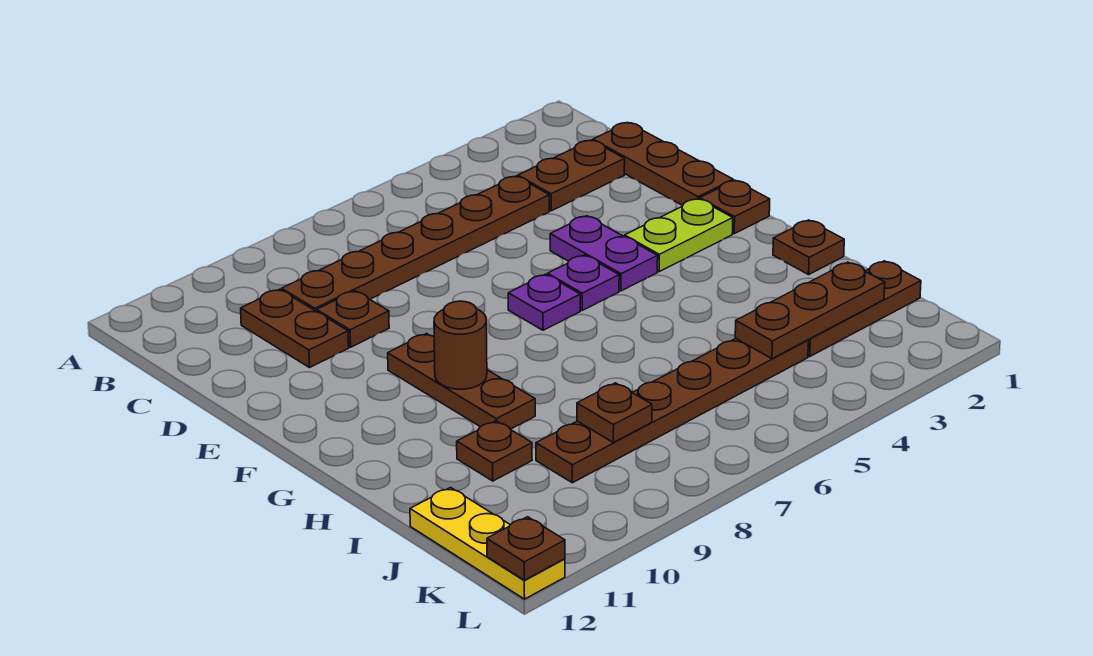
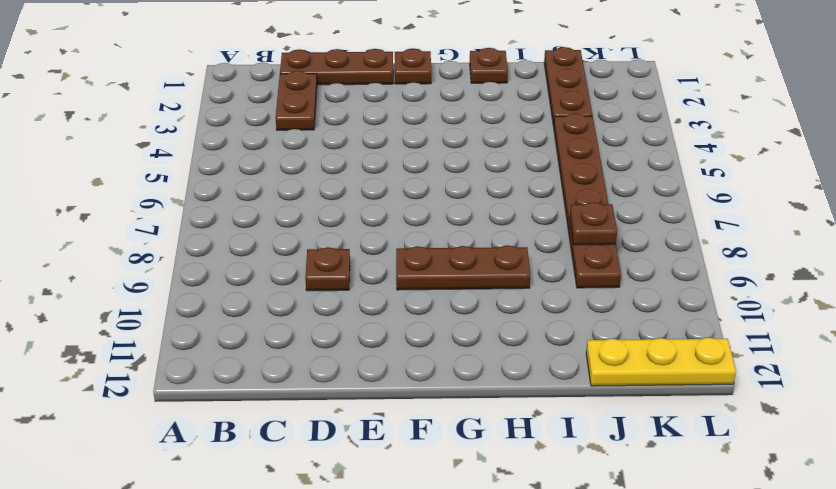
none -> brown plate C4:C9 level 1
none -> brown plate C10:D10 level 1
none -> purple plate E4:F4 level 1

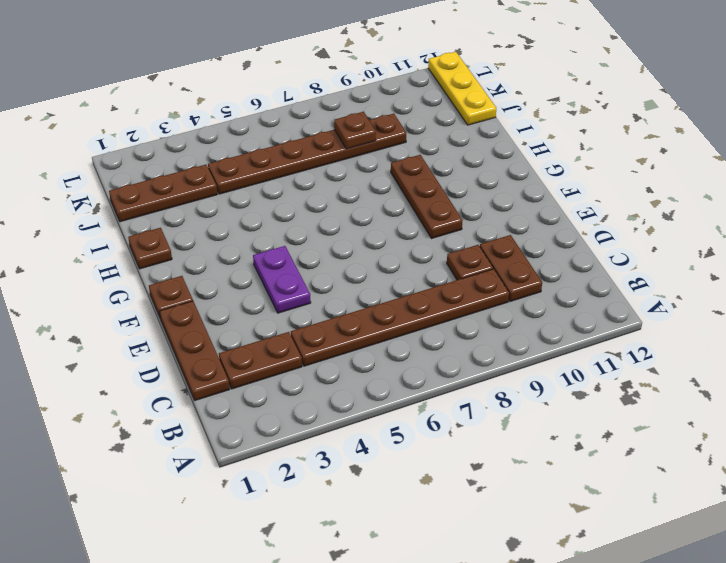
none -> lime plate F2:F3 level 1
none -> purple plate F5 level 1
none -> purple plate F6 level 1

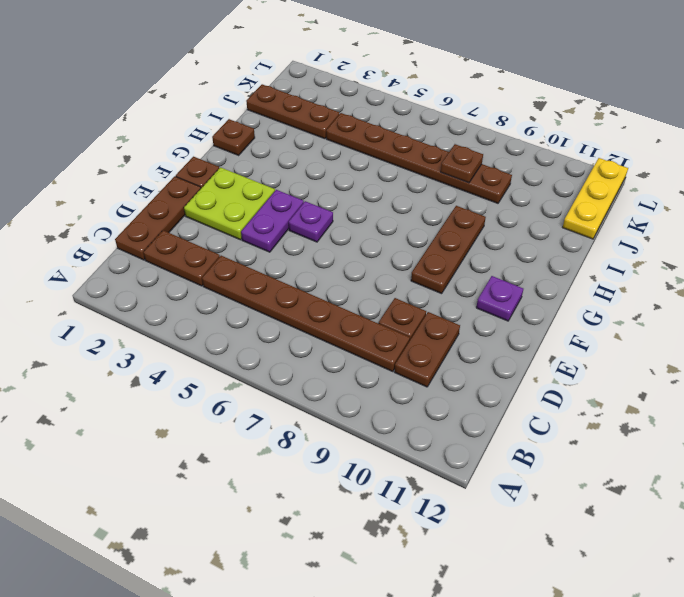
lime plate E2:F3 level 1 -> lime plate F2:F3 level 1
purple plate F11 level 1 -> purple plate F6 level 1
none -> brown plate I10 level 1
none -> brown round brick G9 level 2
none -> brown plate J2:J4 level 2

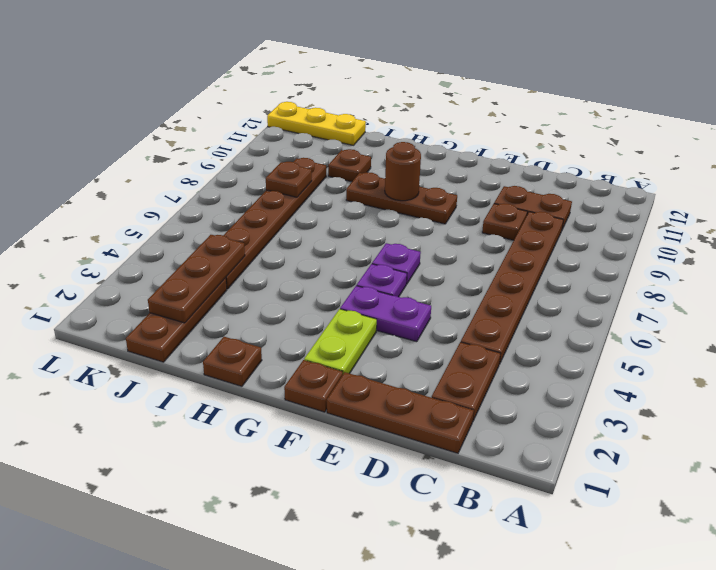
none -> brown plate L12 level 2

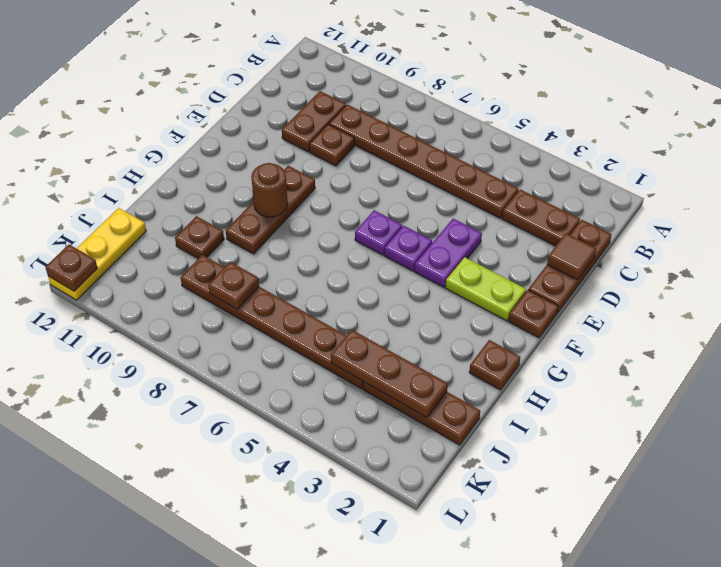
brown tile D1 level 2 -> none

